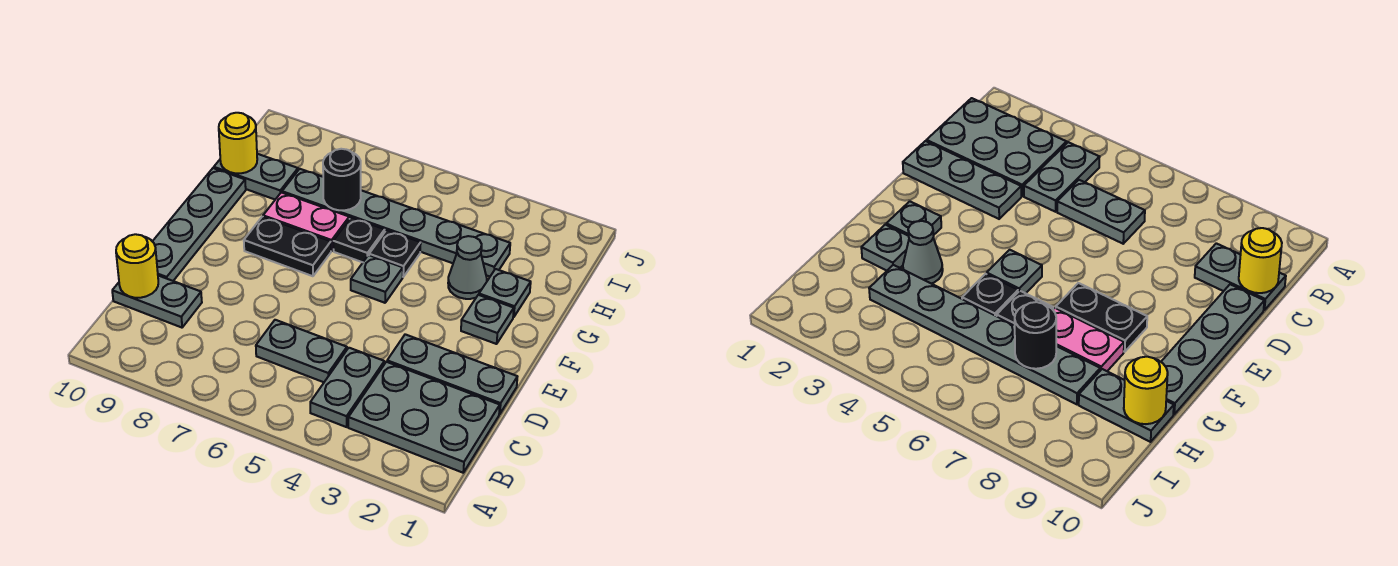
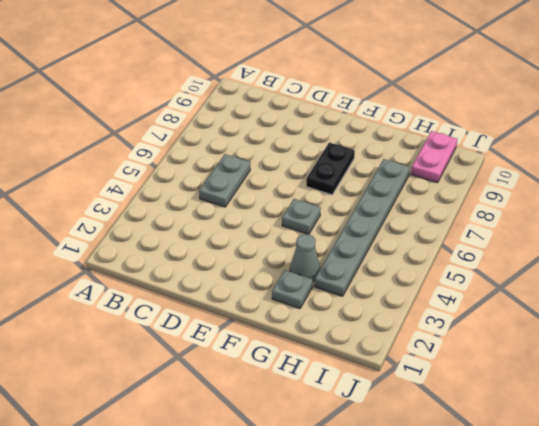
pink plate I9:I10 level 1 -> pink plate G7:G8 level 1
none -> grey plate B1:C3 level 1
none -> grey plate B4:C4 level 1
none -> grey plate C9:C10 level 1

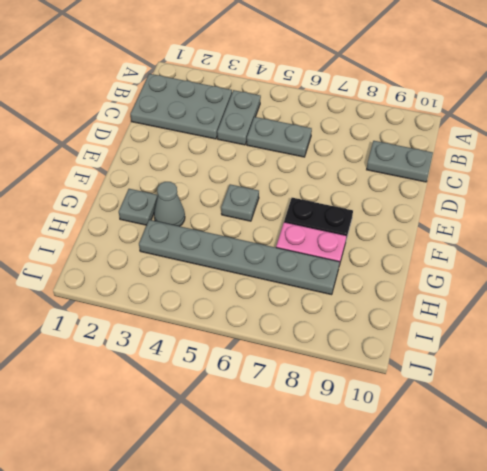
none -> grey plate D1:D3 level 1
none -> grey plate D10:G10 level 1
none -> grey plate F2 level 1

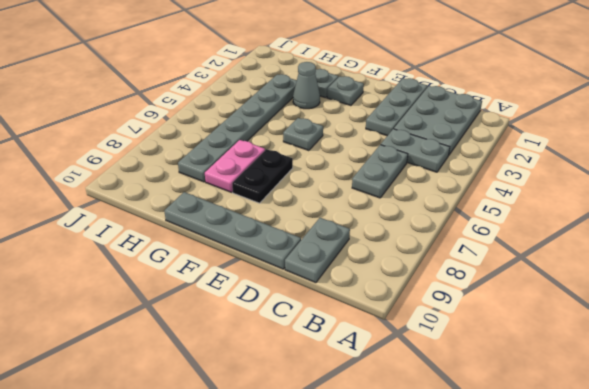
none -> black plate G5 level 1
none -> black plate G6 level 1
none -> grey plate H9:H10 level 1

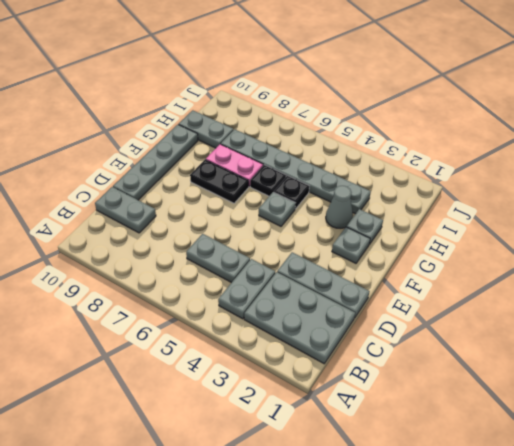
none -> yellow round brick C10 level 2
none -> black round brick H7 level 2
none -> yellow round brick H10 level 2

